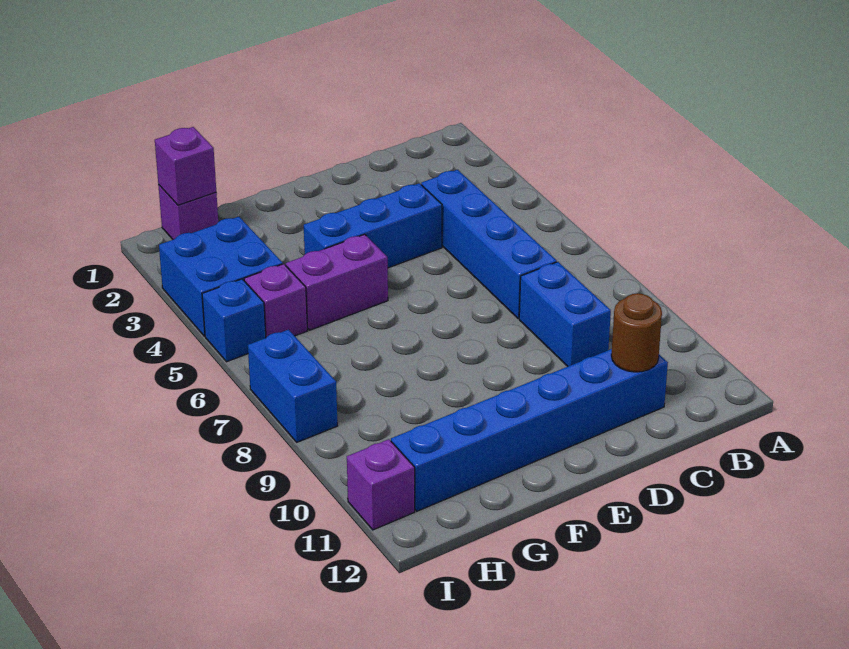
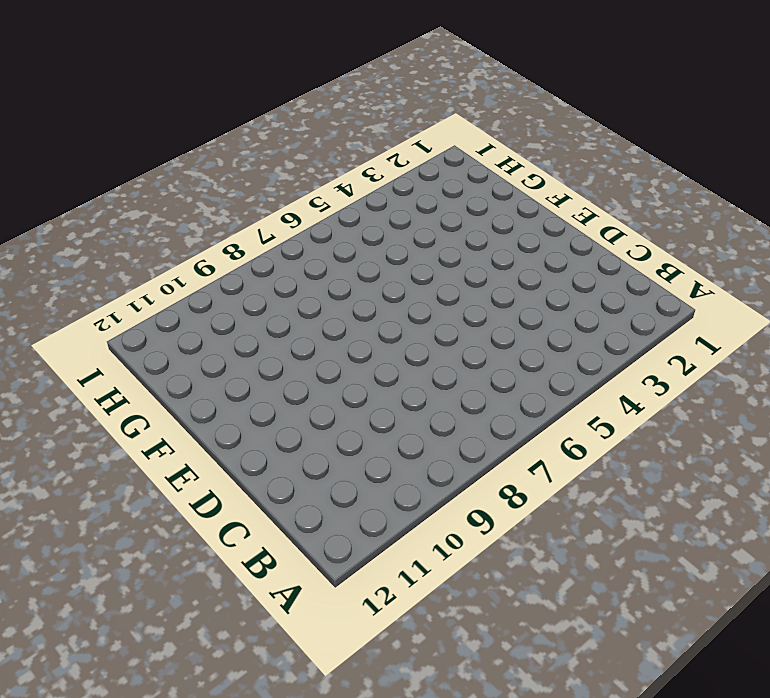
none -> blue brick C4:C7 level 1
none -> blue brick C8:C9 level 1
none -> blue brick C11:H11 level 1

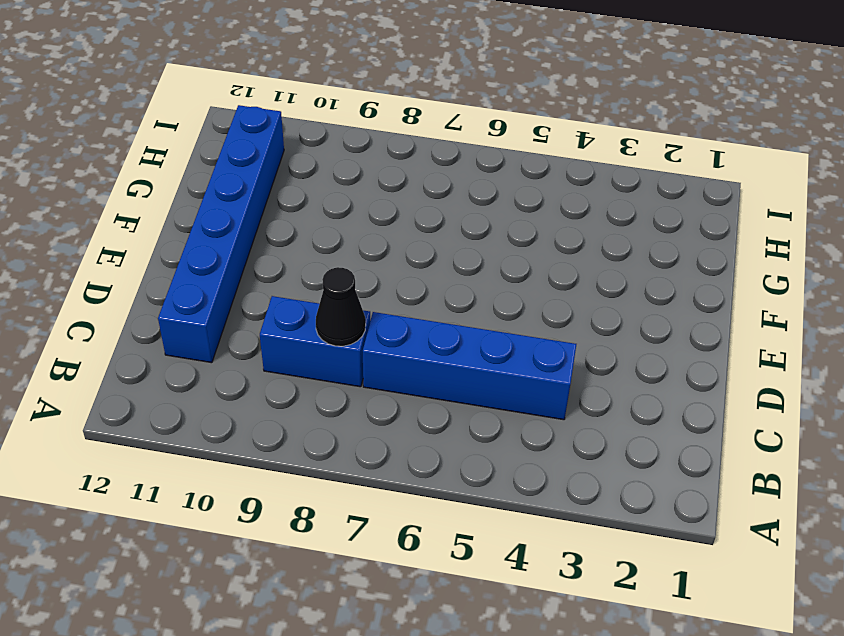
black cone C8 level 2 -> none
none -> blue brick D4:F4 level 1
none -> purple brick F5:G5 level 1
none -> purple brick H1 level 1

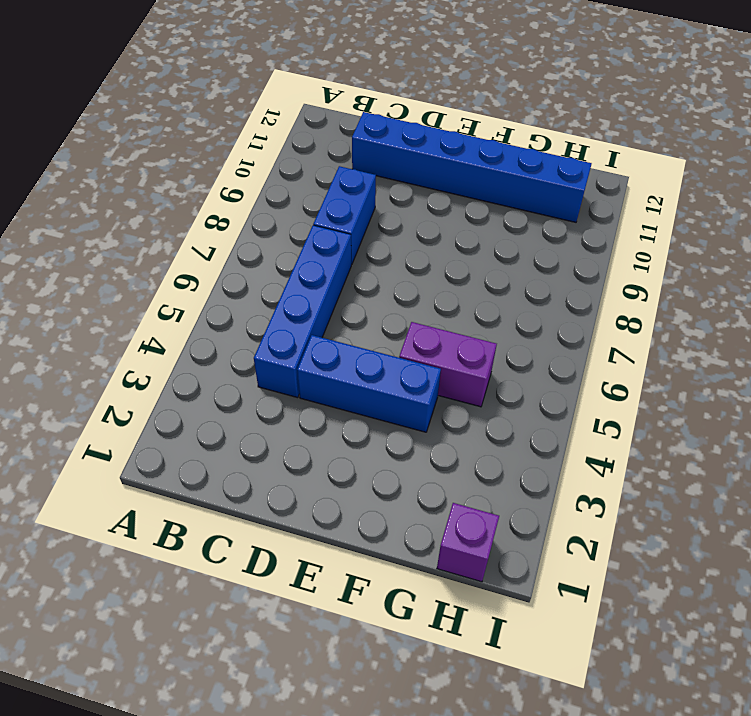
none -> blue brick H3:I4 level 1
none -> purple brick H5 level 1
none -> blue brick I5 level 1

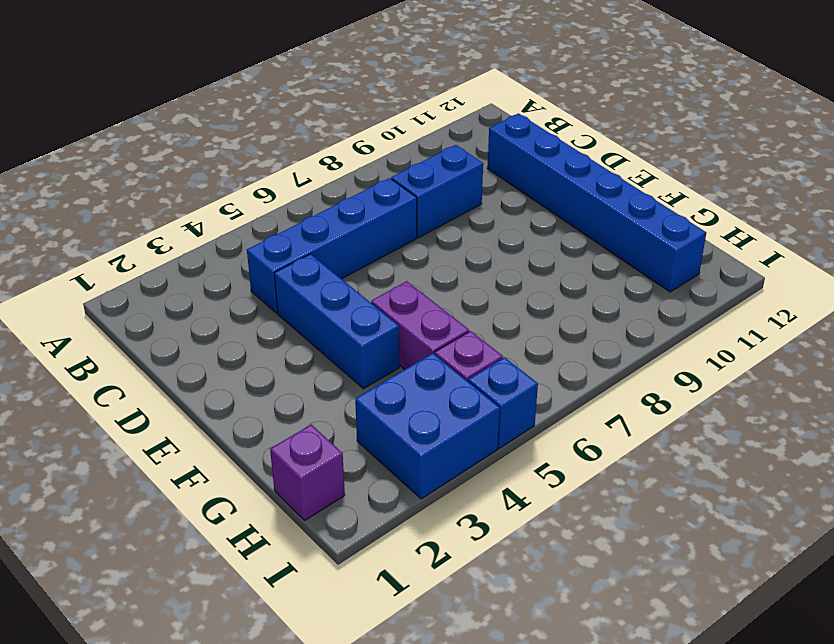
none -> blue brick I7:I8 level 1
none -> purple brick I11 level 1
none -> brown round brick C11 level 2

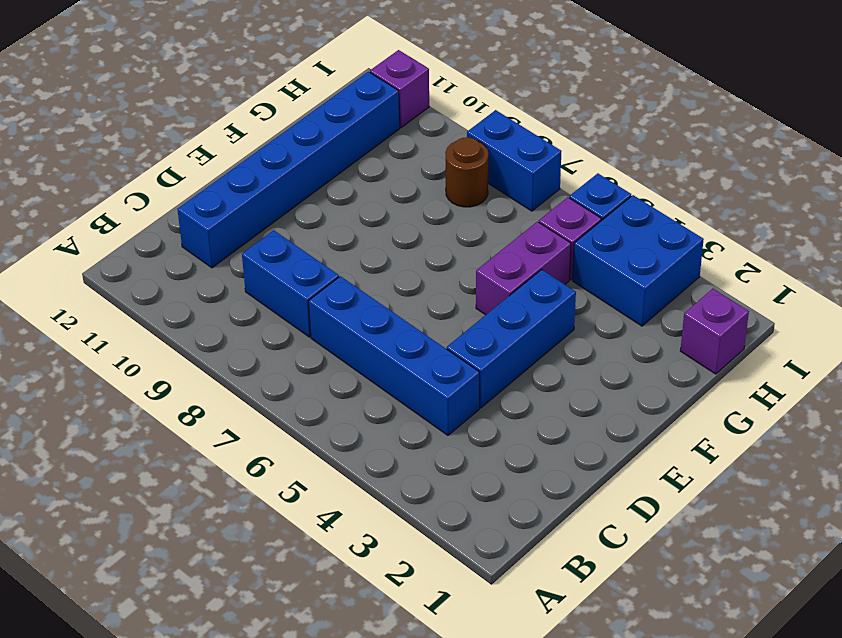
brown round brick H8 level 1 -> brown round brick C11 level 2
none -> purple brick H1 level 2

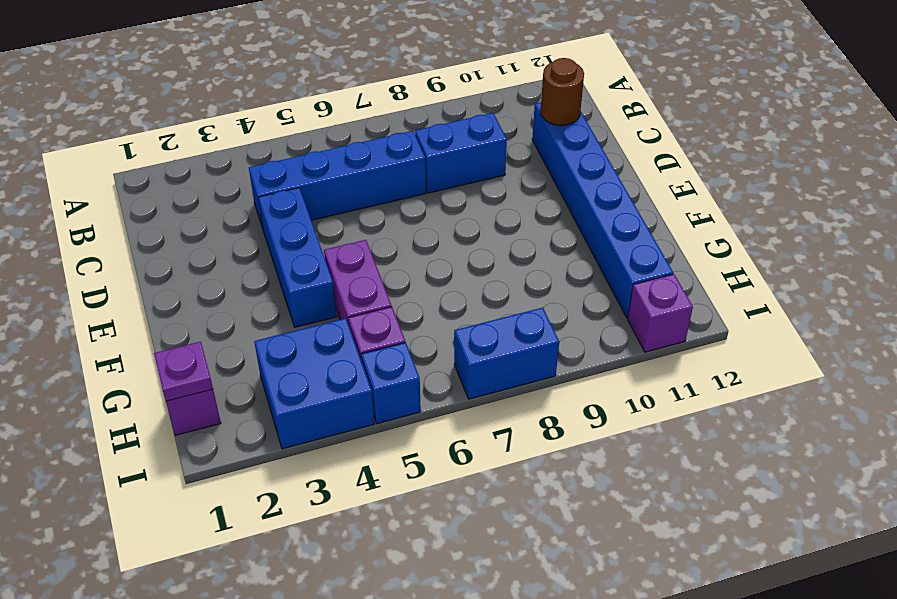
purple plate H1 level 2 -> purple brick H1 level 2

